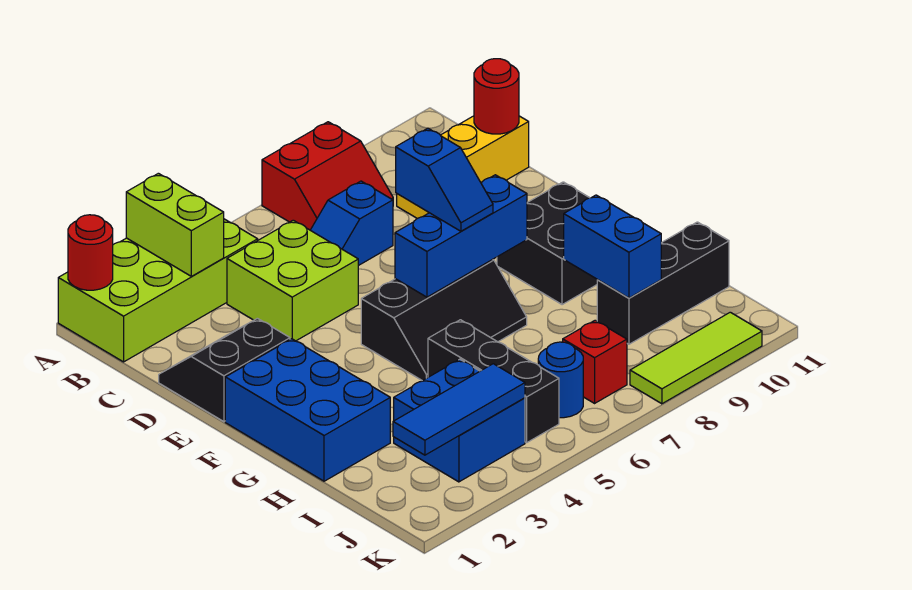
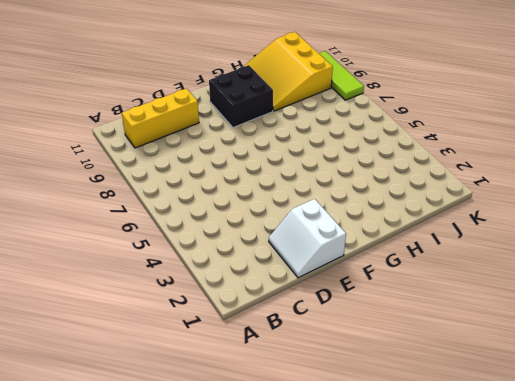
yellow brick B10:D10 level 1 -> yellow brick C9:C11 level 1
white slope D1:E2 level 1 top E -> black slope D1:E2 level 1 top E
yellow slope H9:J11 level 1 top J -> black brick I9:I11 level 1
none -> lime brick A1:B4 level 1
none -> red slope A7:B8 level 1 top A
none -> lime brick C4:D5 level 1

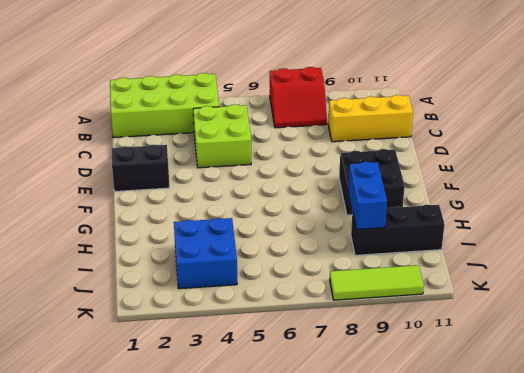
none -> blue slope C6:C7 level 1 top 7
none -> blue brick F1:H2 level 1
none -> black slope F5:G7 level 1 top F

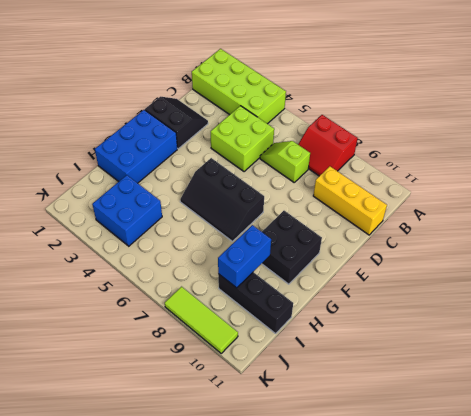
lime slope C6:C7 level 1 top 7 -> blue slope C6:C7 level 1 top 7
none -> black brick H5:J5 level 1
none -> blue round brick J6 level 1
none -> red brick J7 level 1

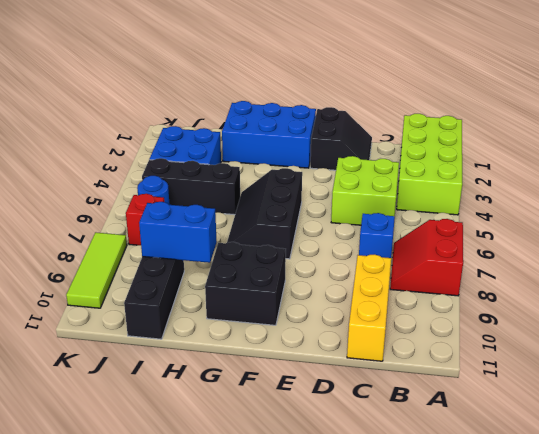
none -> red round brick A1 level 2
none -> lime brick A3:B3 level 2
none -> red round brick C11 level 2

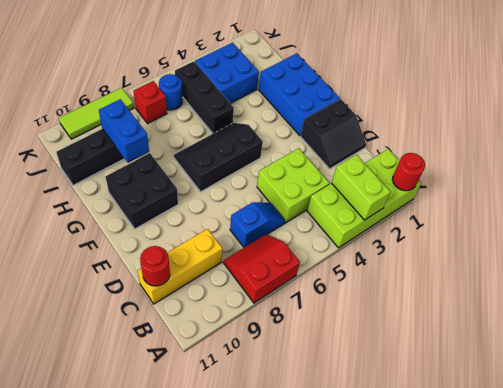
none -> blue brick F6:F8 level 2
none -> blue tile J2:J4 level 2
none -> blue slope E7:F7 level 3 top E

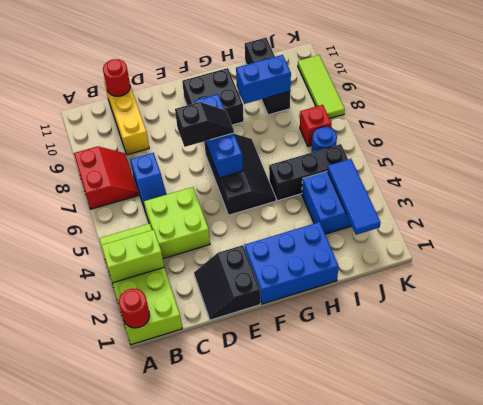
black slope E7:F7 level 3 top E -> blue slope E7:F7 level 3 top E

